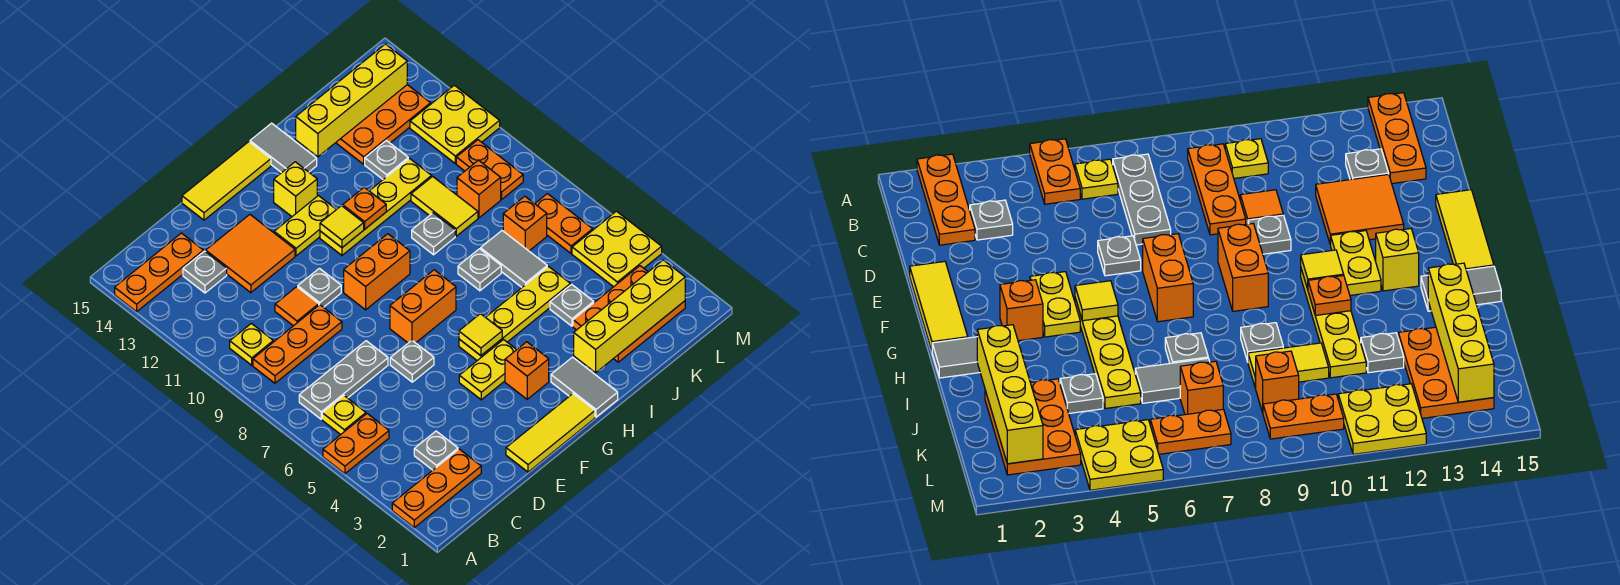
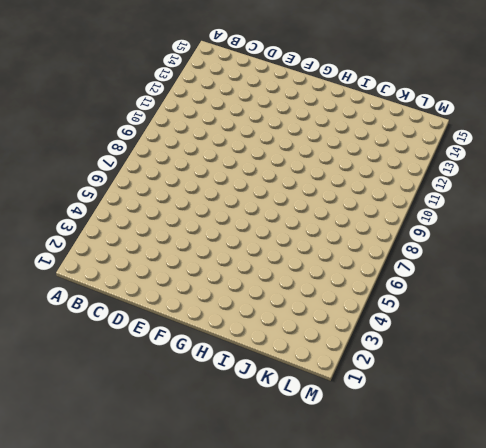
none -> orange plate A2:C2 level 1
none -> orange plate A5:B5 level 1
none -> orange plate A14:C14 level 1
none -> yellow plate B6 level 1

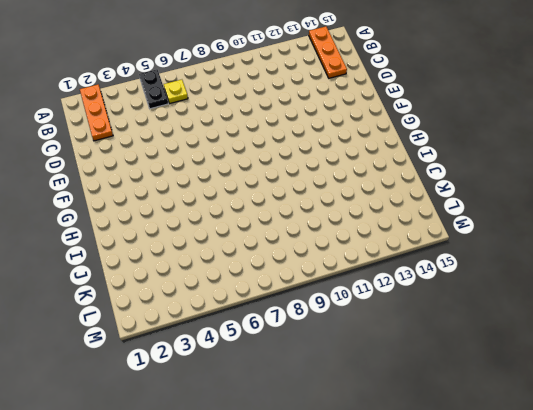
black plate A5:B5 level 1 -> orange plate A5:B5 level 1
none -> grey plate B7:D7 level 1
none -> orange plate B9:D9 level 1
none -> yellow plate B10 level 1
none -> grey plate C3 level 1

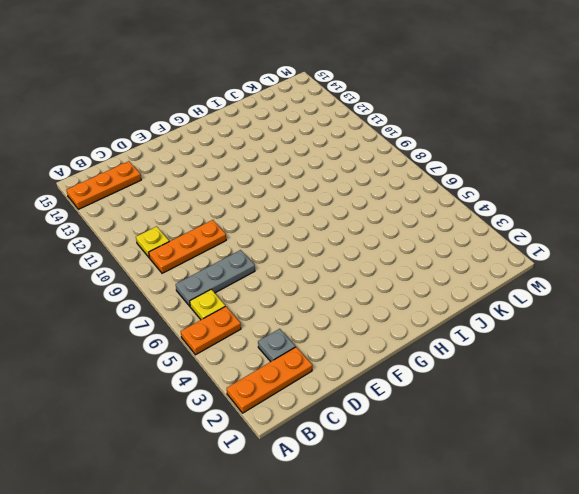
none -> grey plate C13 level 1
none -> orange tile D10 level 1
none -> orange tile D12:E13 level 1
none -> yellow tile E1:G1 level 1

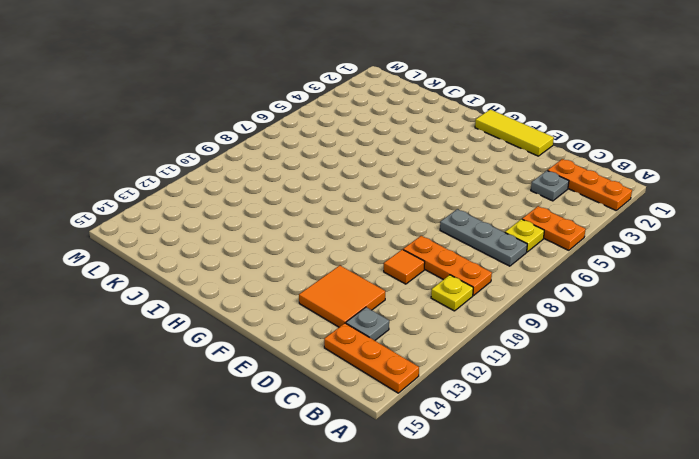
none -> grey plate E6 level 1
none -> grey plate E10 level 1
none -> yellow tile E15:G15 level 1
none -> yellow plate F4:G4 level 1

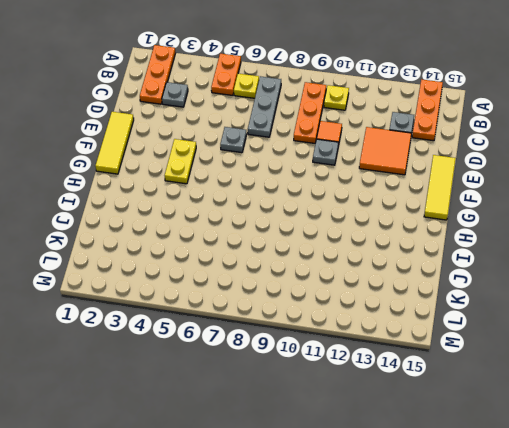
none -> orange brick F7:G7 level 1
none -> orange brick F9:G9 level 1
none -> yellow plate F12:G12 level 1
none -> orange brick G3 level 1

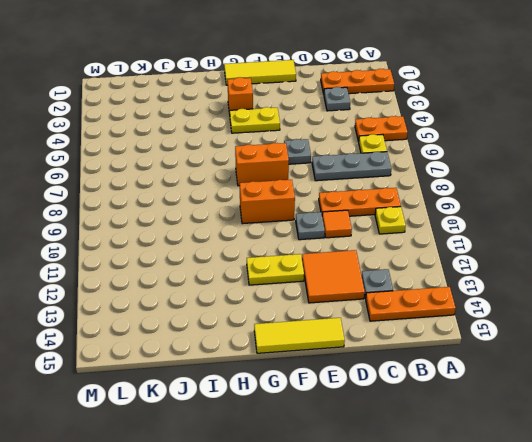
none -> yellow plate G5:J5 level 1
none -> yellow plate G11:J11 level 1
none -> yellow brick G13 level 1
none -> grey tile H1:H2 level 1

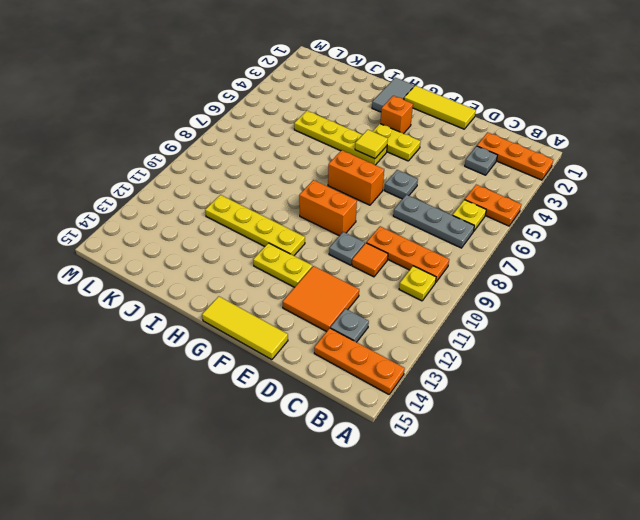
none -> yellow brick G13 level 1
none -> grey tile H14:H15 level 1
none -> grey plate I7 level 1
none -> grey plate I9 level 1

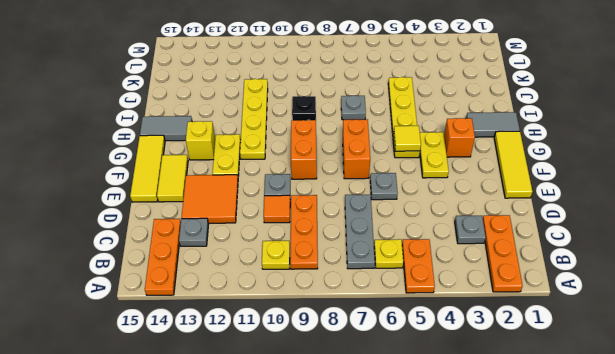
yellow tile E14:F14 level 1 -> yellow tile J9:J10 level 1
black plate I9 level 1 -> grey plate I9 level 1
none -> orange plate J2:L3 level 1
none -> grey plate J4 level 1
none -> grey tile J6:J7 level 1
none -> grey plate J12 level 1

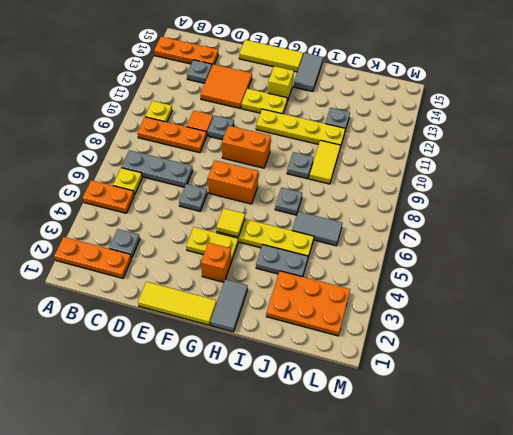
grey plate I4:J4 level 1 -> grey plate J4 level 1
grey tile J6:K6 level 1 -> grey tile J6:J7 level 1
none -> orange plate J13:L14 level 1
none -> orange brick K7 level 1
none -> orange brick K9 level 1
none -> yellow plate L4:M5 level 1

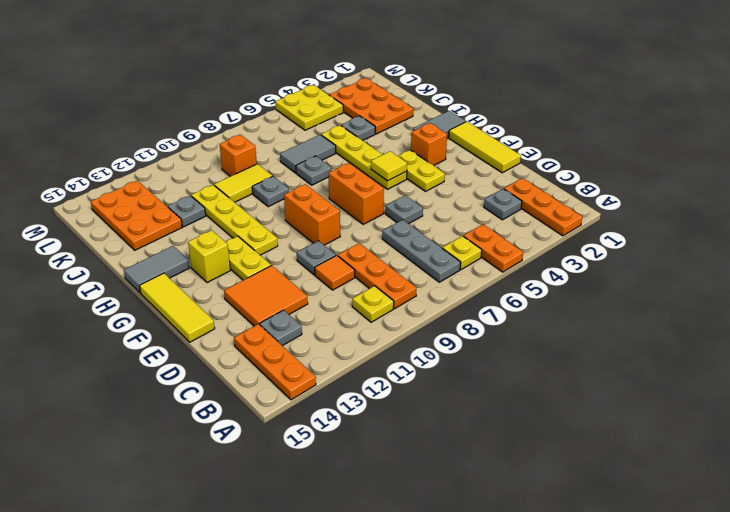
none -> orange brick K7 level 1
none -> orange plate L6:L7 level 1
none -> orange plate L9:L10 level 1
none -> yellow plate L11:M12 level 1

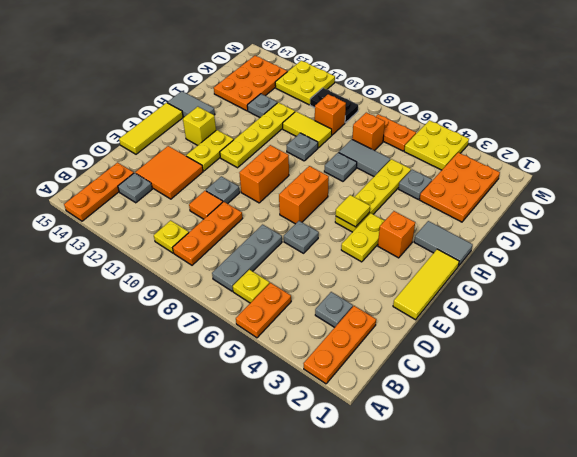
black plate L9:L10 level 1 -> orange plate L9:L10 level 1
none -> yellow tile G11 level 2
none -> orange plate H11 level 2
none -> yellow brick I2:L2 level 2
none -> yellow brick I14:L14 level 2

